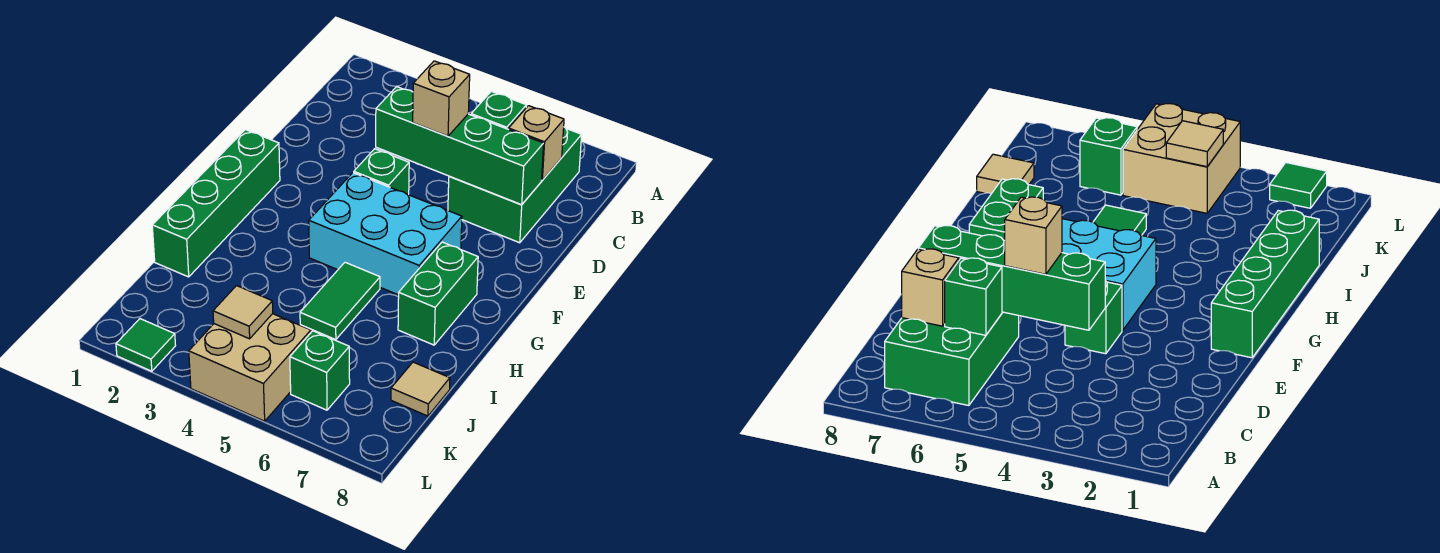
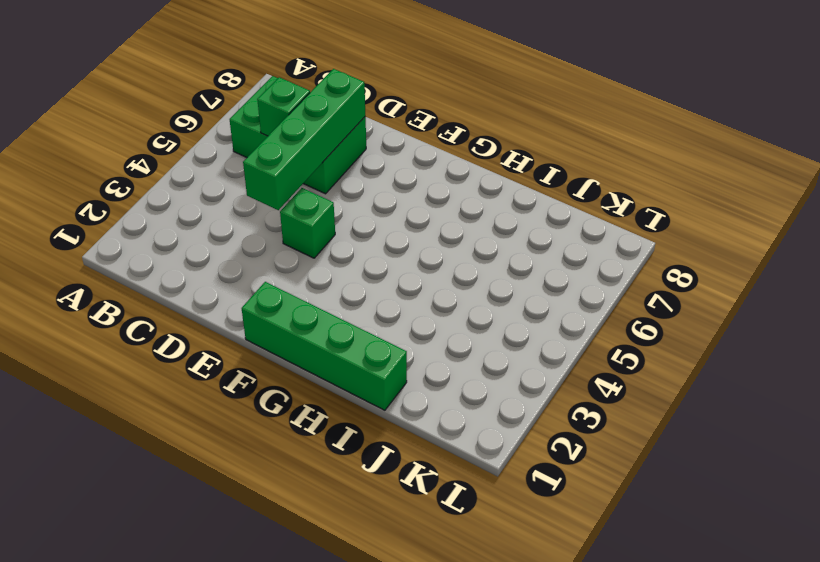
none -> cyan brick F4:G6 level 1
none -> green brick G7:H7 level 1
none -> green tile H5:I5 level 1

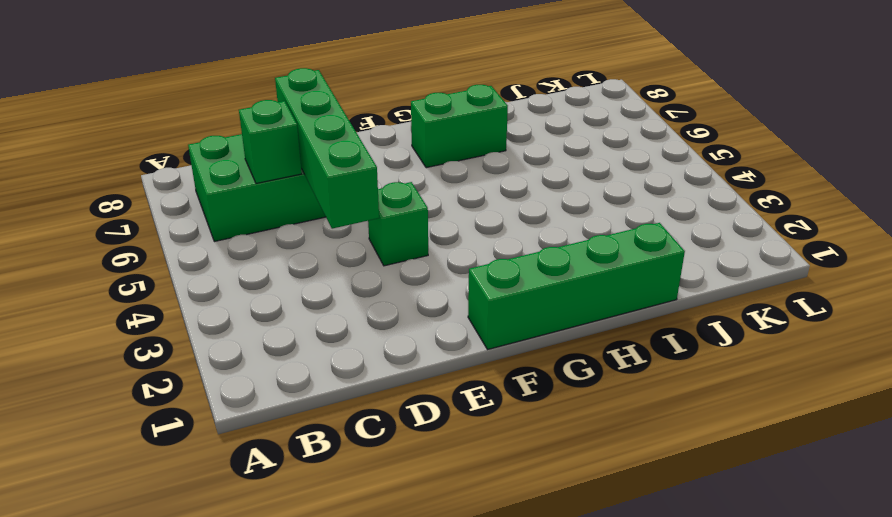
none -> cyan brick F4:G6 level 1
none -> green tile H5:I5 level 1
none -> tan tile J8 level 1

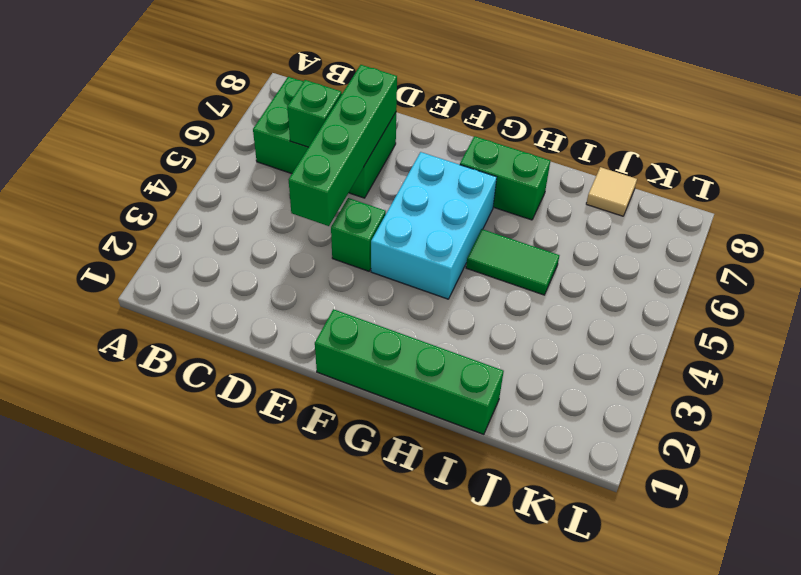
none -> tan brick K4:L5 level 1
none -> green brick K6 level 1
none -> green tile L2 level 1

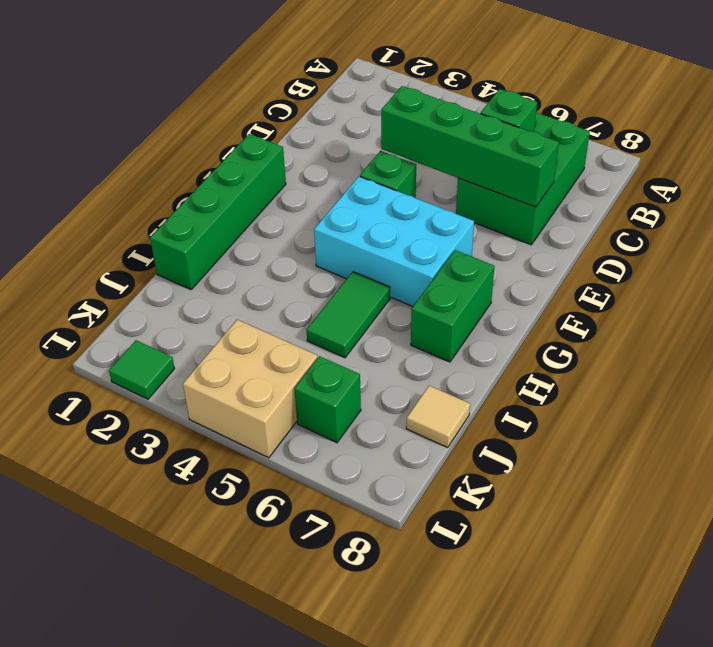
none -> tan brick C7 level 2
none -> tan tile K4 level 2
none -> tan brick D5 level 3

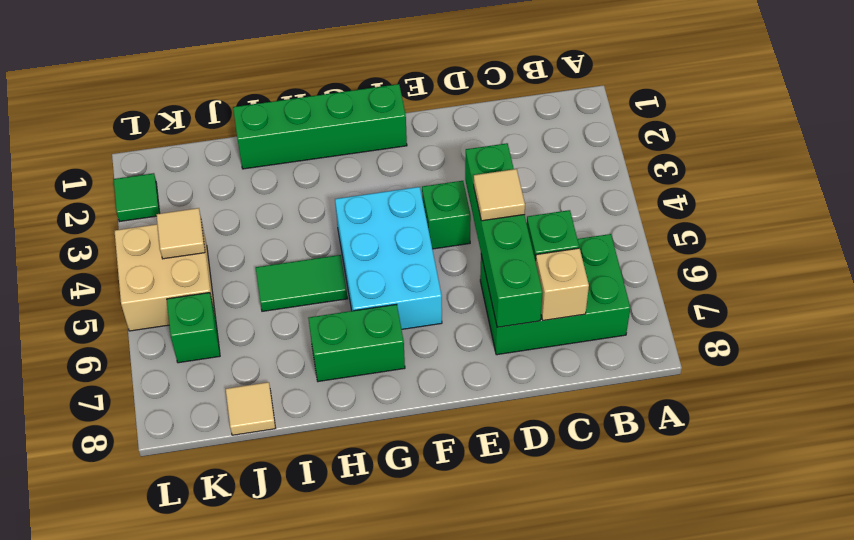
tan tile D5 level 3 -> tan brick D5 level 3

